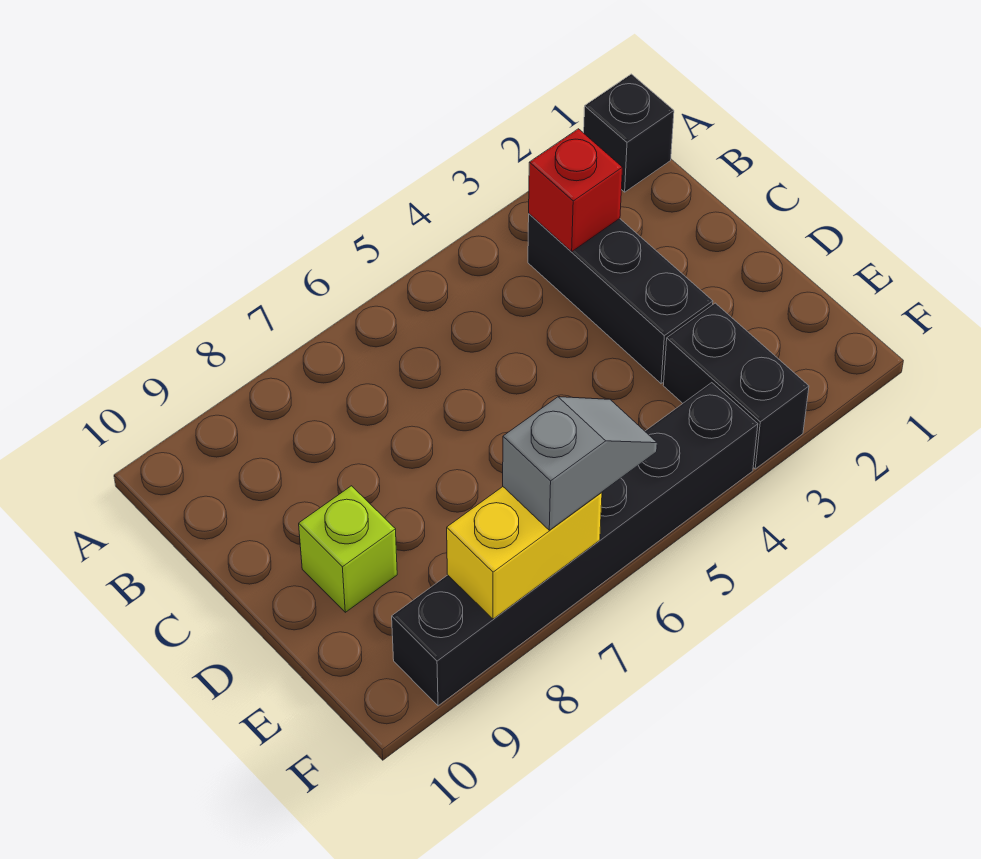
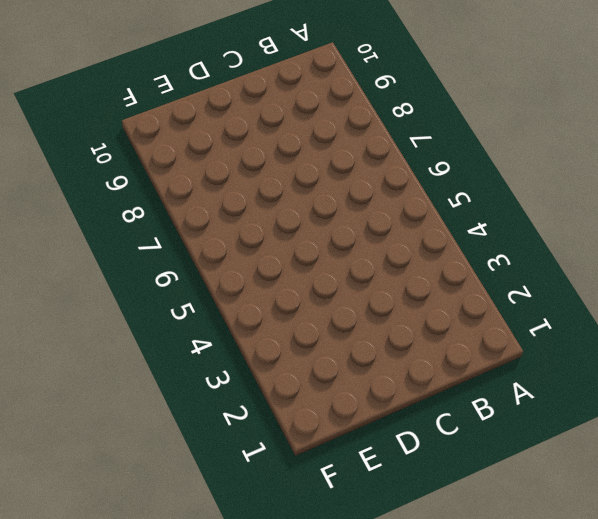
none -> black brick A1 level 1
none -> black brick B3:D3 level 1

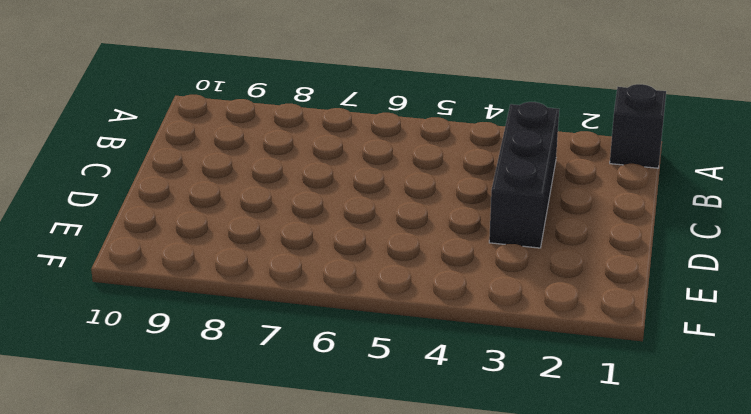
none -> lime brick D9 level 1
none -> black brick E3:F3 level 1

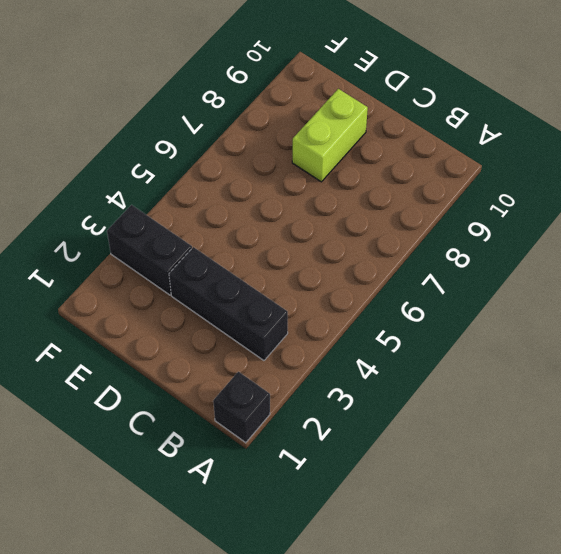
lime brick D8:D9 level 1 -> lime brick D9 level 1
none -> black brick F4:F9 level 1
none -> red brick B3 level 2

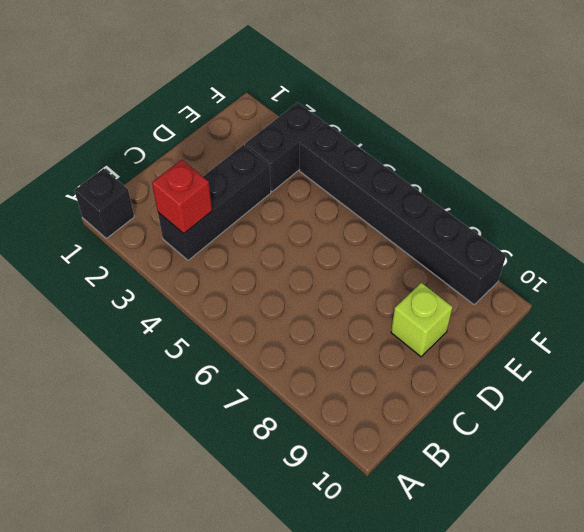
none -> yellow brick F7:F8 level 2
none -> grey slope F6:F7 level 3 top 7

